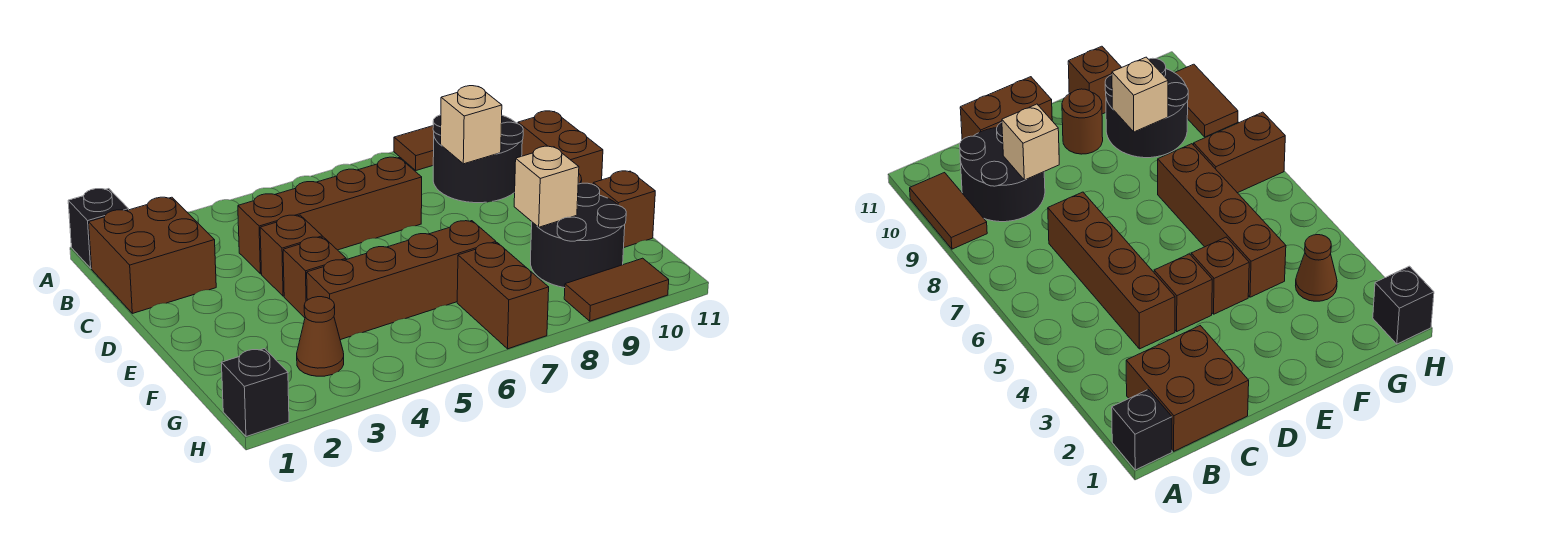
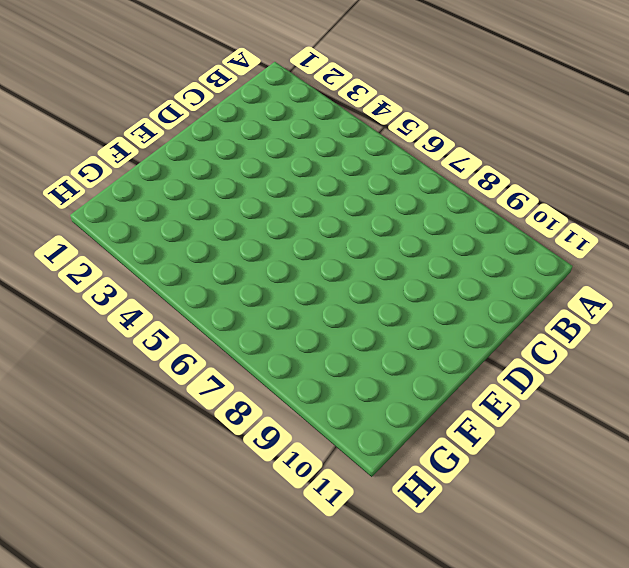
none -> black brick A1 level 1
none -> brown tile A9:A10 level 1
none -> brown brick B1:C2 level 1

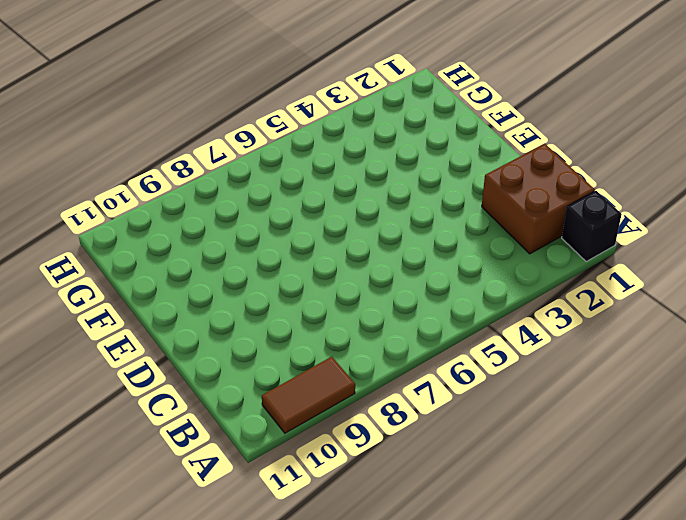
none -> black round brick B9:C10 level 1
none -> brown brick C4:C7 level 1
none -> brown brick C11:D11 level 1

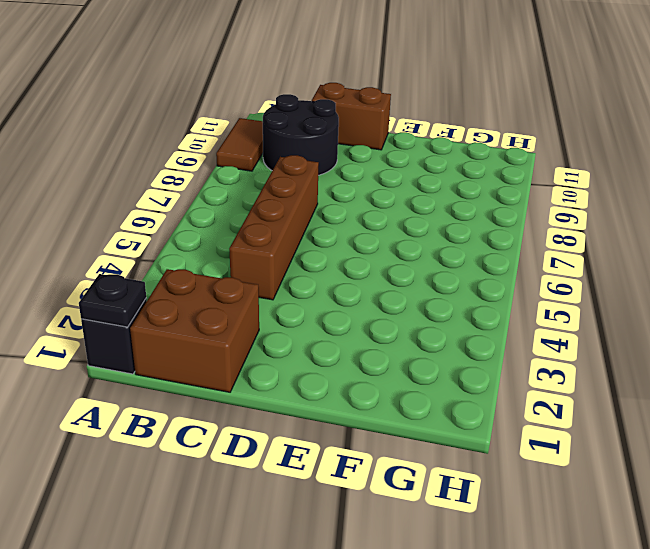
black plate A1 level 2 -> none
none -> brown brick D4 level 1
none -> brown brick E4 level 1
none -> brown round brick E10 level 1

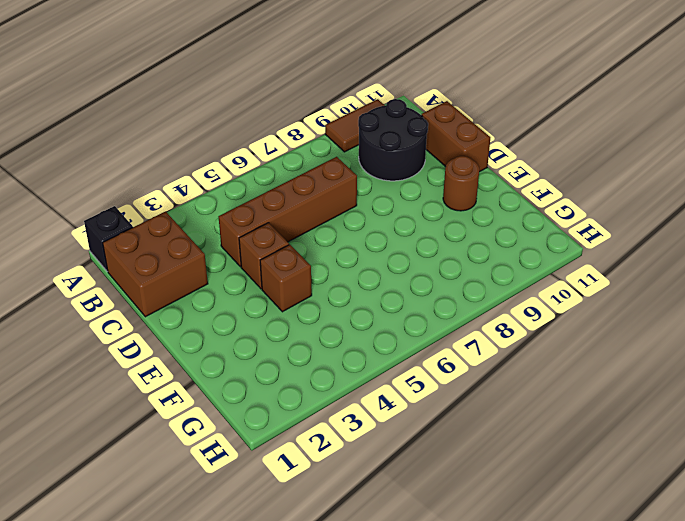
none -> brown brick F4:F7 level 1
none -> black round brick F9:G10 level 1
none -> brown brick F11 level 1

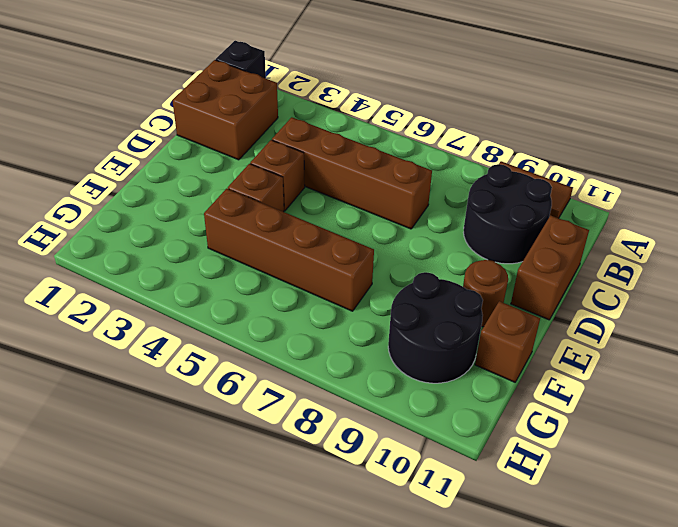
none -> brown cone G3 level 1
none -> brown brick G7:H7 level 1
none -> black brick H1 level 1

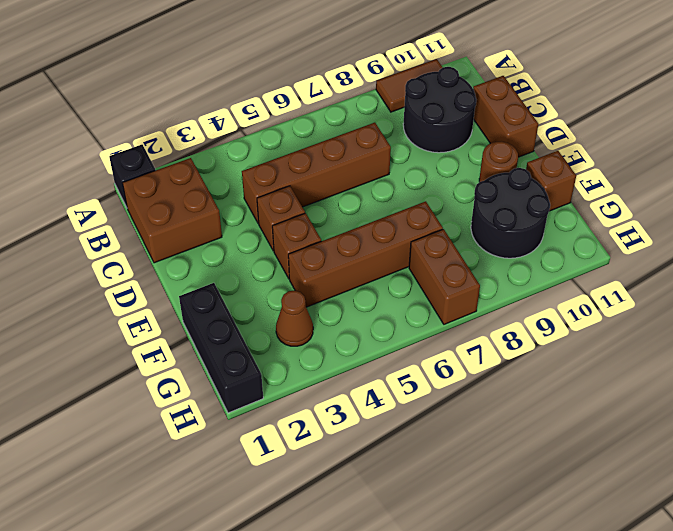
black brick F1:H1 level 1 -> black brick H1 level 1
none -> brown tile H9:H10 level 1
none -> tan brick C9 level 2
none -> tan brick F9 level 2

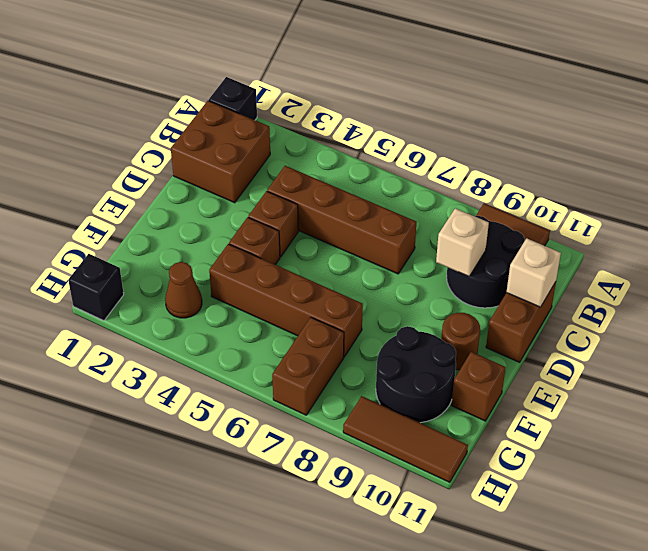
tan brick C11 level 2 -> tan brick F9 level 2
brown tile H9:H11 level 1 -> brown tile H9:H10 level 1

